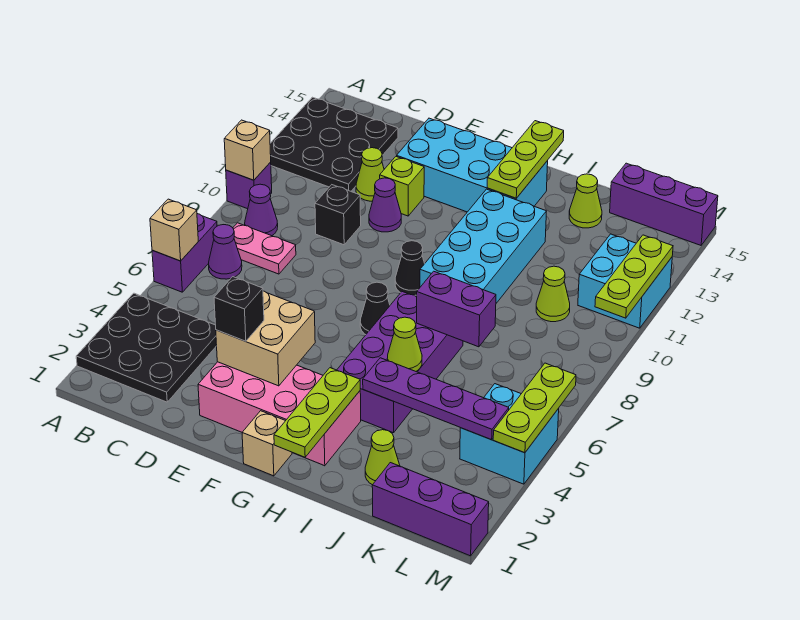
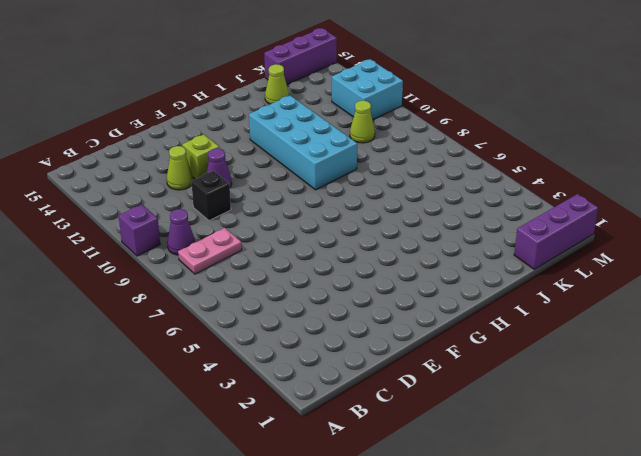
none -> black plate A2:C4 level 1
none -> purple brick A6:A7 level 1
none -> black plate A12:C14 level 1
none -> purple cone B7 level 1

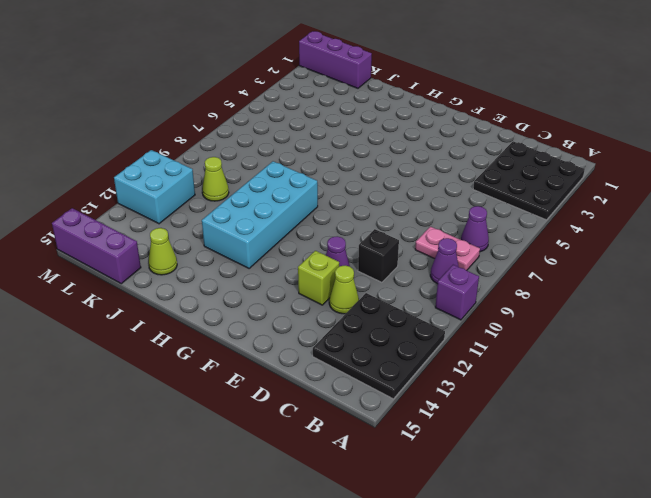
none -> purple brick A6:A7 level 1
none -> pink brick E2:H3 level 1
none -> cyan brick E13:H14 level 1
none -> tan brick G1 level 1

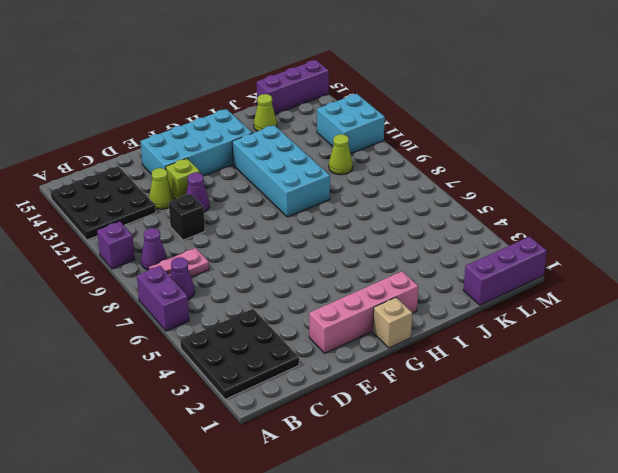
pink brick E2:H2 level 1 -> pink brick E2:H3 level 1
none -> black cone G7 level 1
none -> black cone G9 level 1
none -> purple brick H4:I7 level 1
none -> lime cone J2 level 1

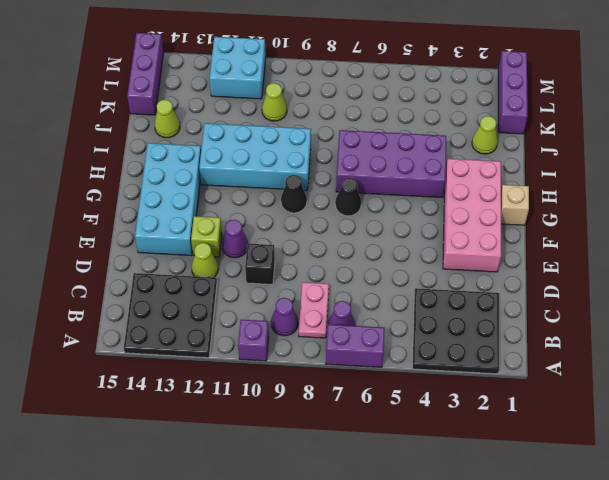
none -> cyan brick L4:M5 level 1
none -> tan brick A6 level 2
none -> tan brick A10 level 2
none -> tan brick E3:F4 level 2

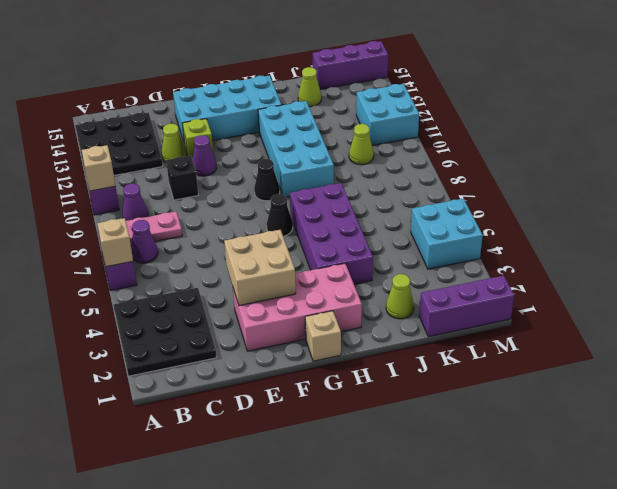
none -> lime plate H1:H3 level 2
none -> lime plate H13:H15 level 2
none -> purple plate I4:L4 level 2
none -> lime cone I5 level 2

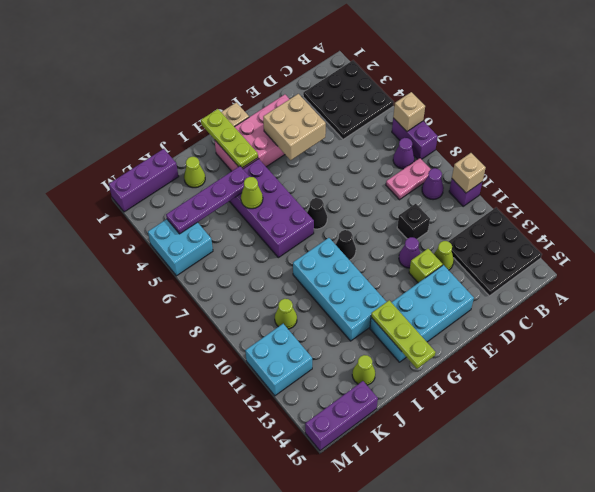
none -> purple brick I7:J7 level 2
none -> lime plate M4:M6 level 2
none -> lime plate M10:M12 level 2
none -> black brick E3 level 3

